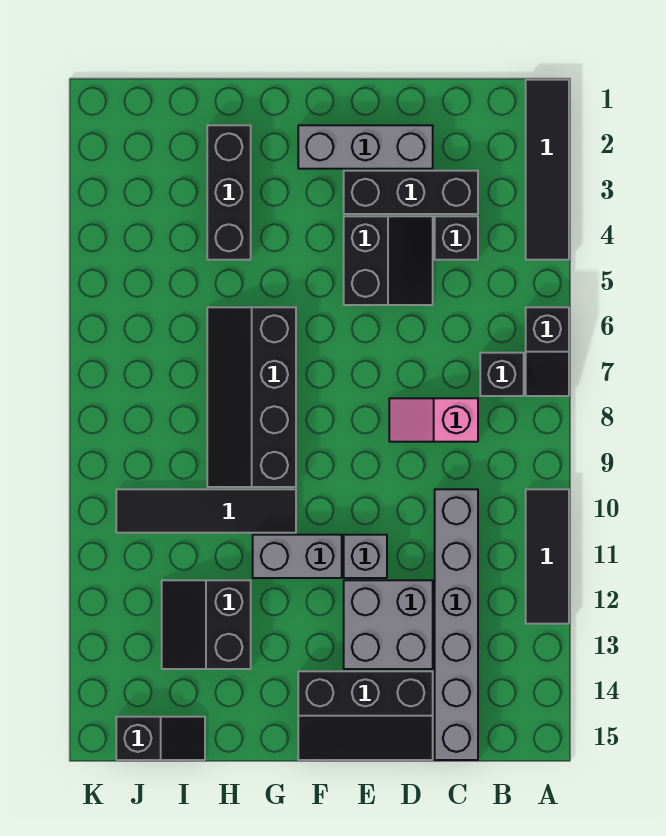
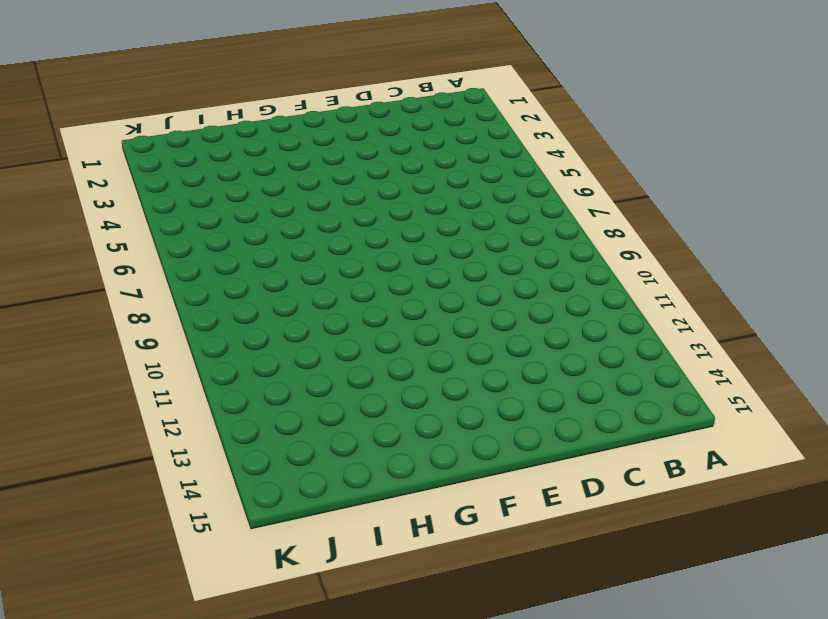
none -> black tile A1:A4 level 1
none -> black slope A6:A7 level 1 top 6
none -> black tile A10:A12 level 1

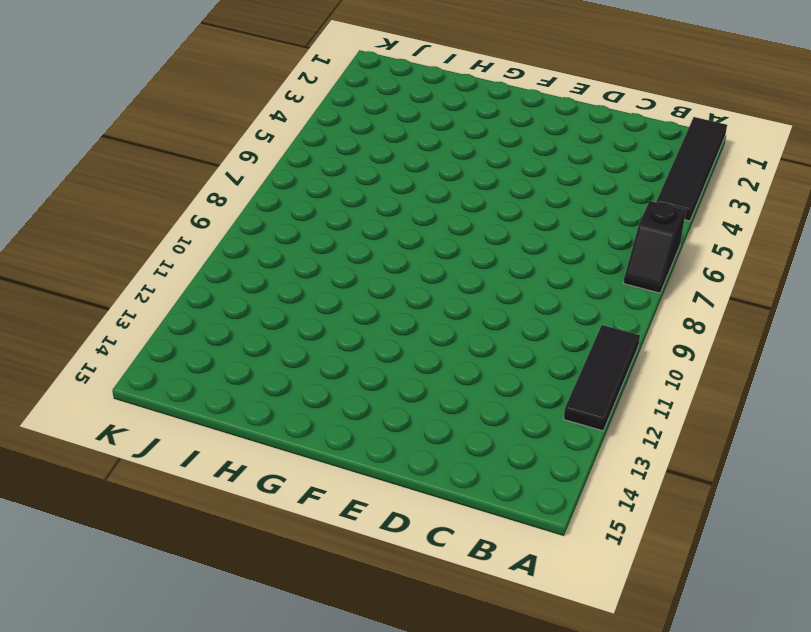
none -> black brick B7 level 1
none -> black brick C3:E3 level 1
none -> black brick C4 level 1

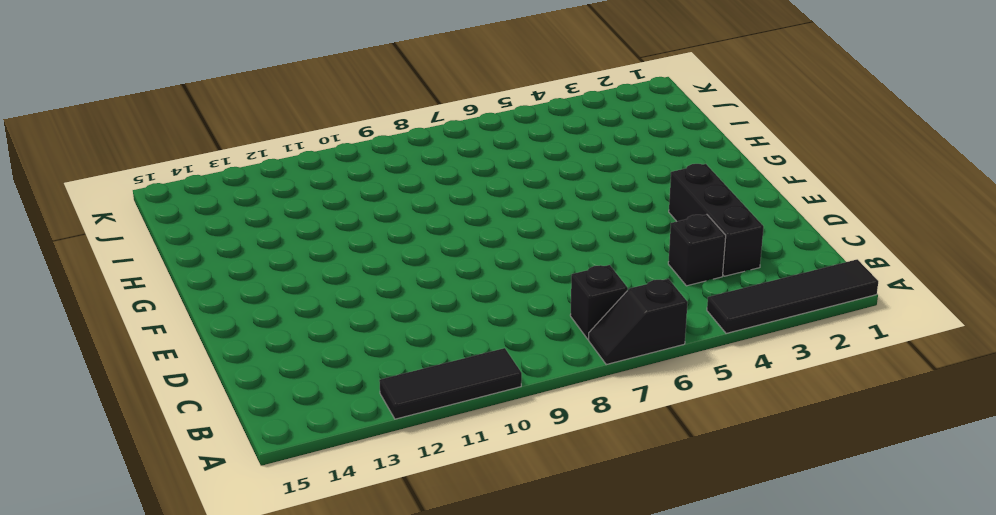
none -> pink slope C8:D8 level 1 top C
none -> grey brick C10:C15 level 1
none -> grey brick D2:F2 level 1

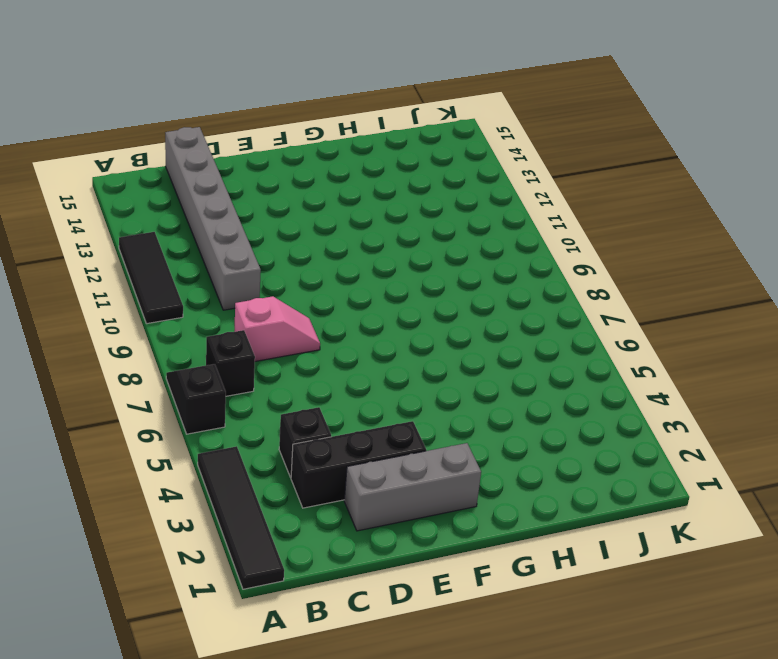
none -> black slope D4:E5 level 1 top E
none -> grey brick D12:E13 level 1
none -> black slope D14:F15 level 1 top 14

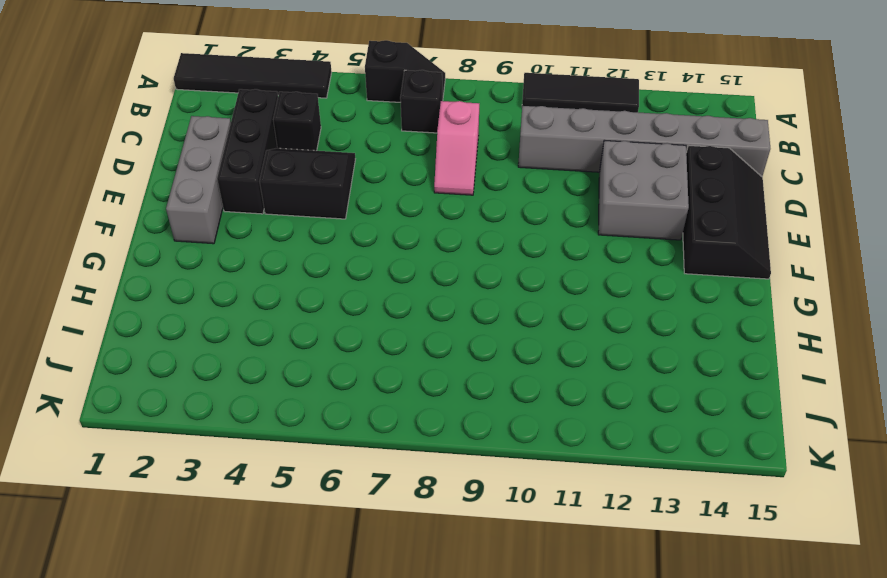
none -> grey brick E11 level 1
none -> grey brick F11:G11 level 1
none -> black slope G6:H9 level 1 top G

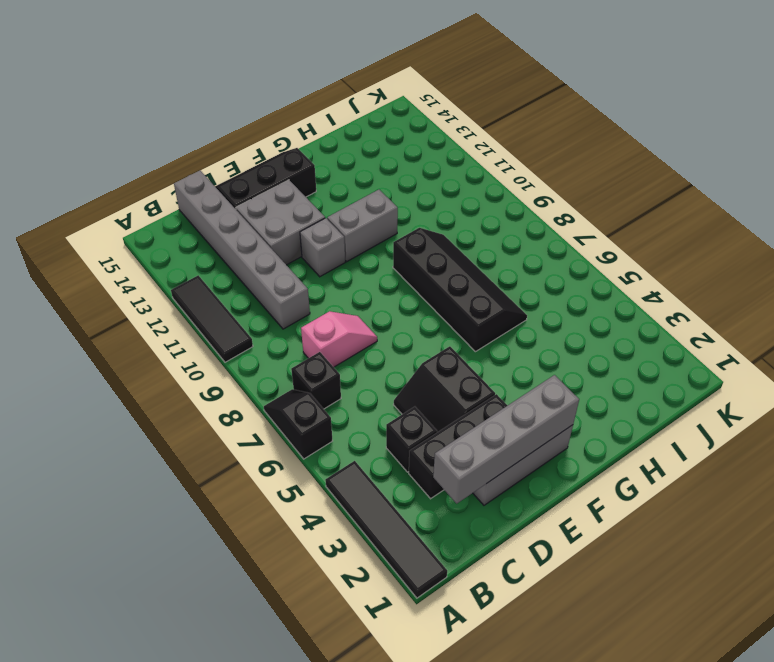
grey brick C2:F2 level 2 -> none
none -> black tile G10:J10 level 1
none -> black brick H2:H4 level 1
none -> black slope H12:I13 level 1 top H

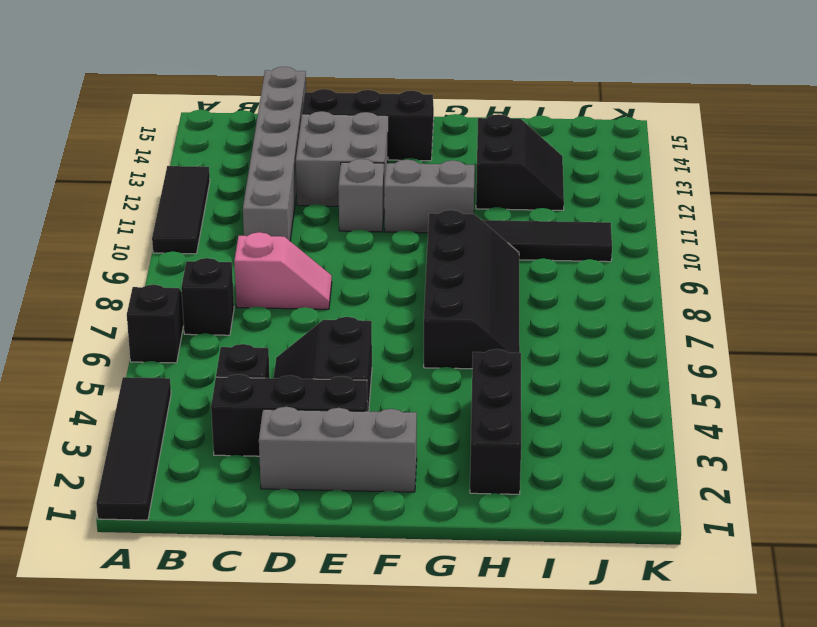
none -> black slope I15:J15 level 1 top J

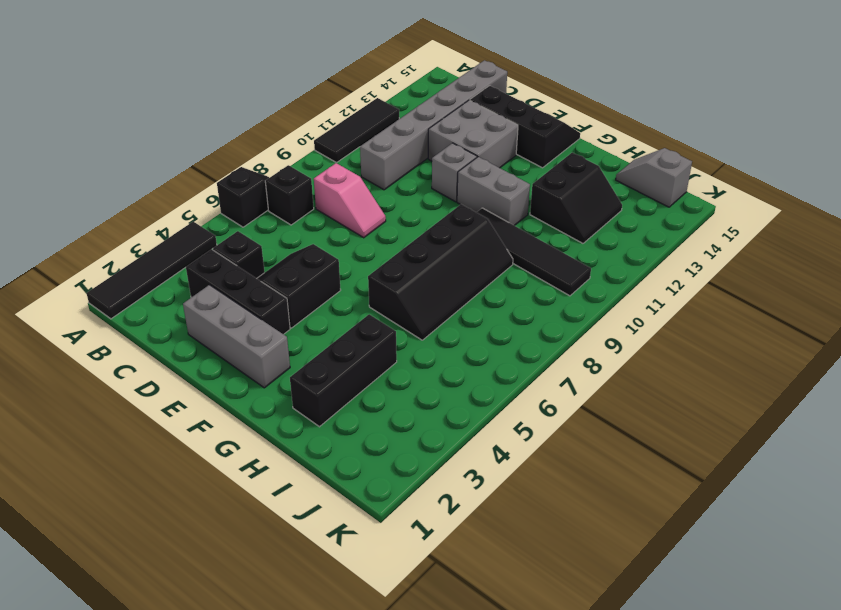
grey slope I15:J15 level 1 top J -> black slope I15:J15 level 1 top J

